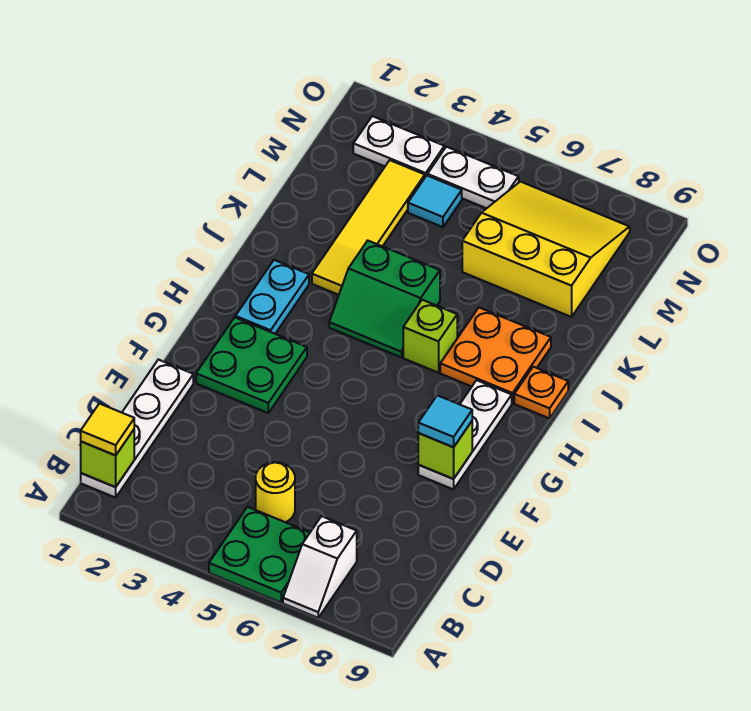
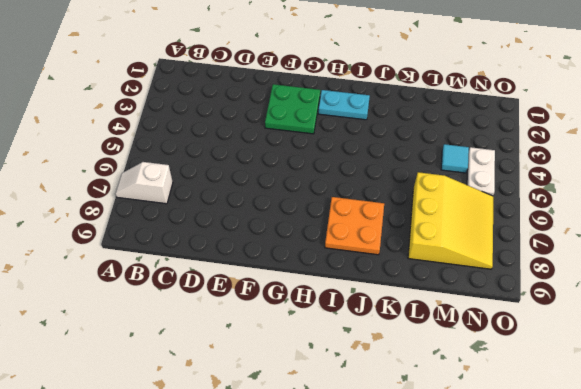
none -> green plate A5:B6 level 1
none -> white plate B1:E1 level 1
none -> yellow round brick C5 level 1

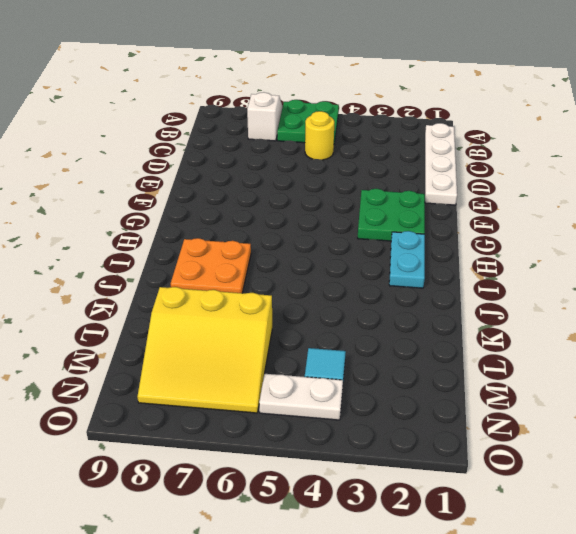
none -> white plate F8:H8 level 1
none -> green slope I4:J5 level 1 top J
none -> lime brick I6 level 1

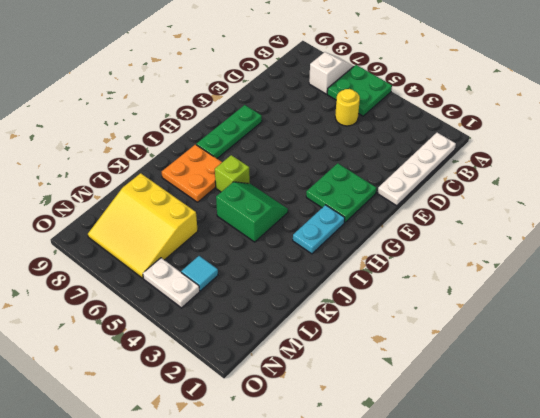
green plate F8:H8 level 1 -> white plate F8:H8 level 1
none -> orange plate I9 level 1
none -> yellow tile J3:M3 level 1
none -> white plate N2:N3 level 1

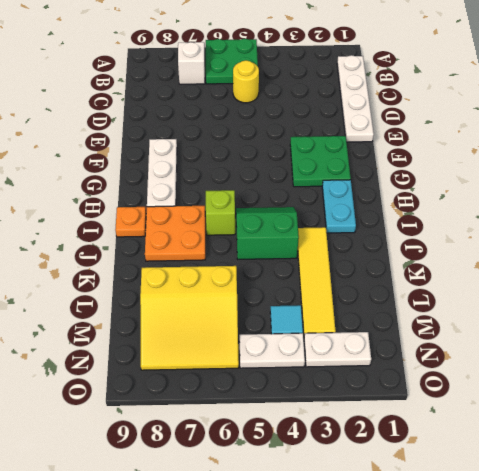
none -> lime brick B1 level 2
none -> lime brick F8 level 2
none -> yellow tile B1 level 3

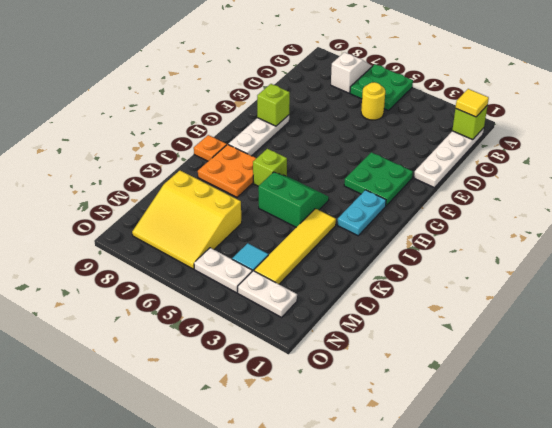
none -> cyan tile F8 level 3

